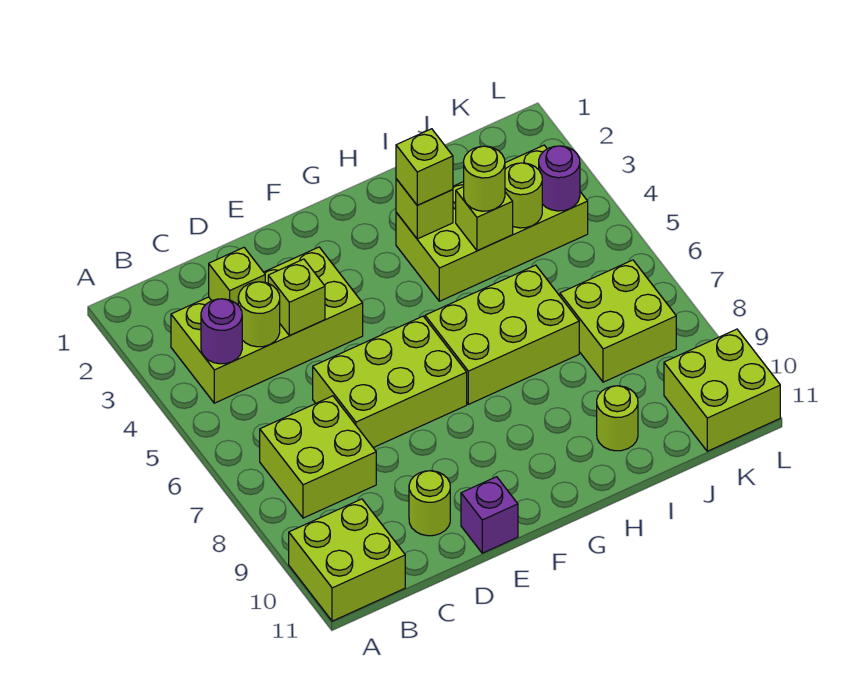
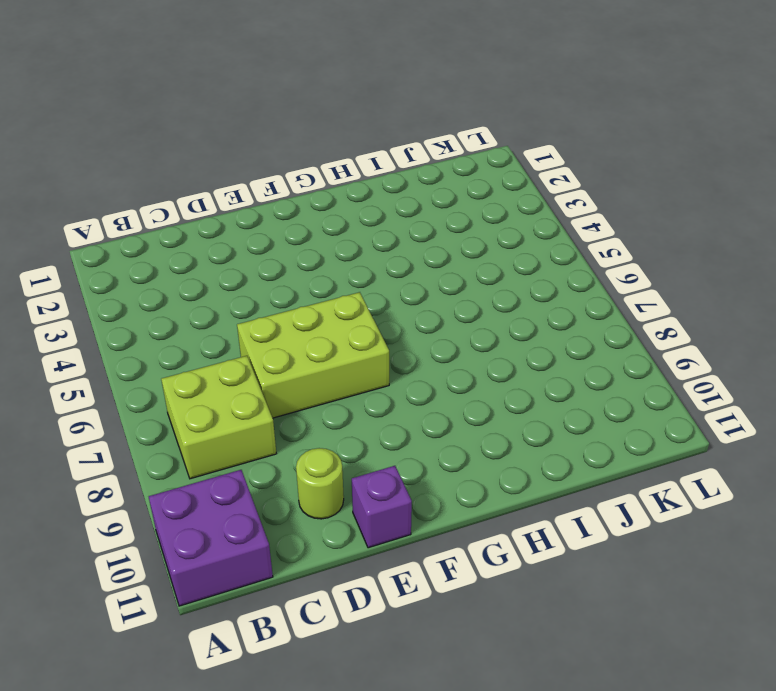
purple brick A10:B11 level 1 -> lime brick A10:B11 level 1
none -> lime brick B3:E4 level 1
none -> lime brick G6:I7 level 1
none -> lime brick H3:K4 level 1

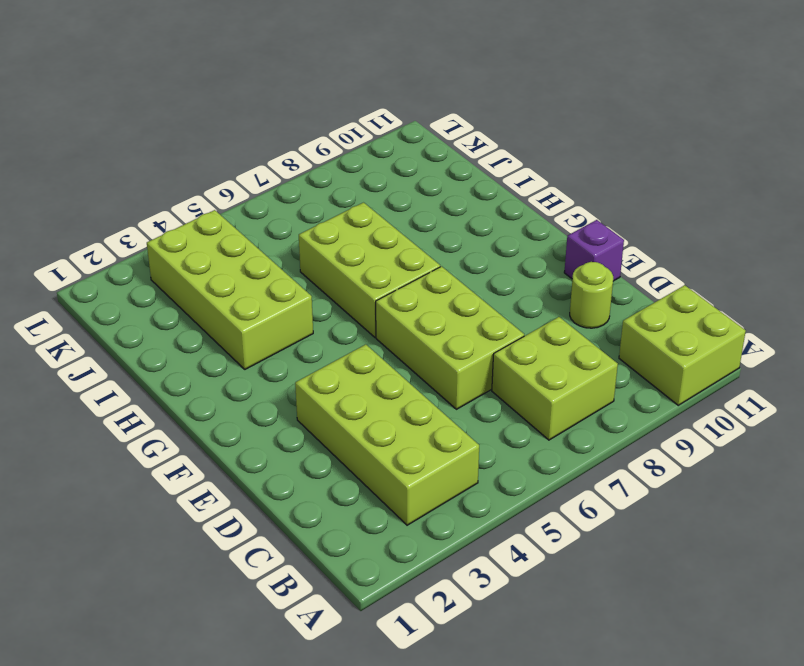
none -> lime round brick I10 level 1
none -> lime brick J7:K8 level 1
none -> lime brick K10:L11 level 1

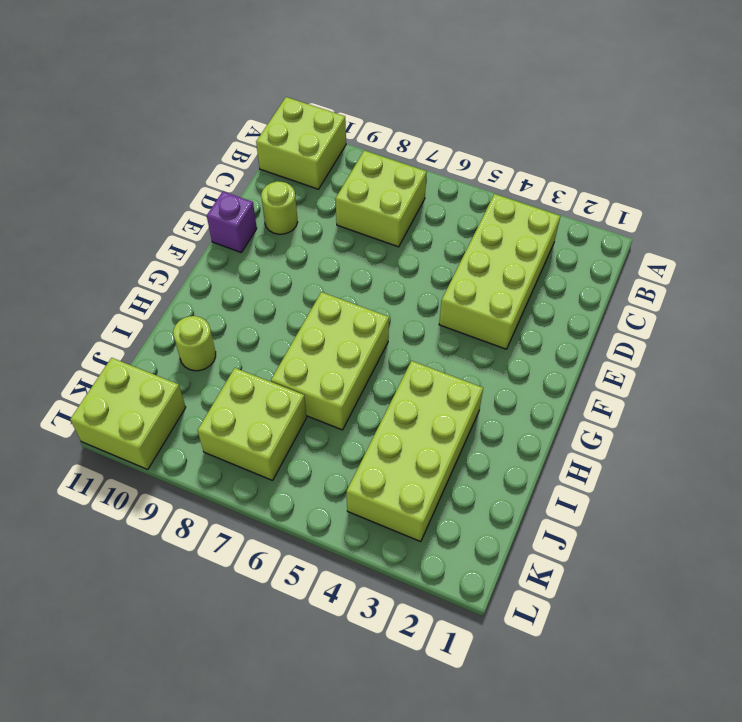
none -> lime brick D6:F7 level 1
none -> purple round brick B4 level 2
none -> lime brick C3 level 2

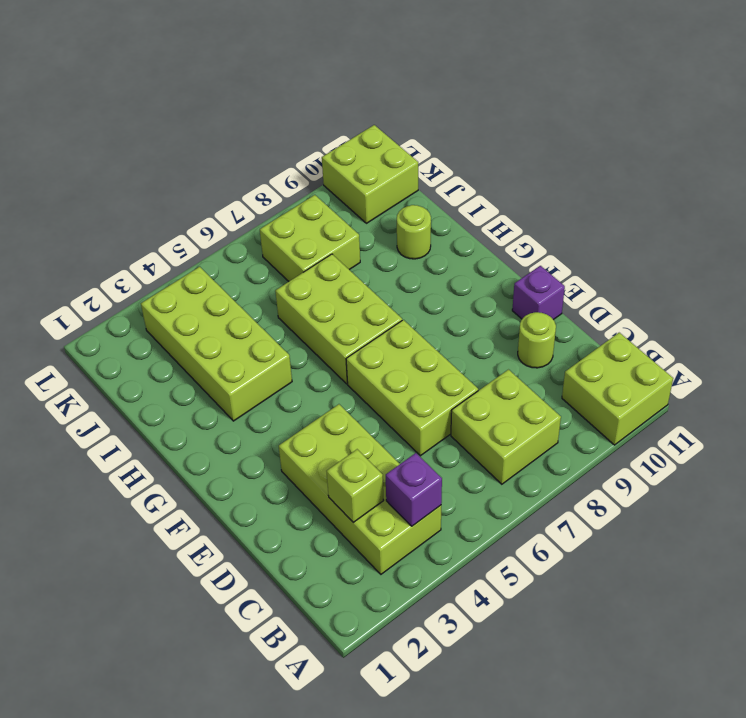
purple brick B4 level 2 -> purple round brick B4 level 2
none -> lime round brick C4 level 2
none -> lime brick D4 level 2
none -> lime brick H3 level 2

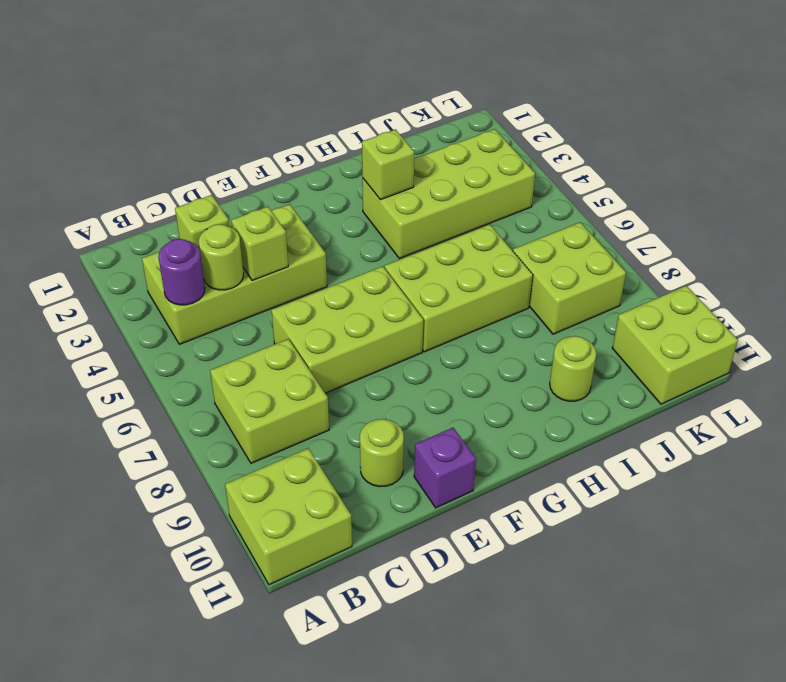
none -> lime brick I4 level 2
none -> lime round brick J4 level 2
none -> purple round brick K4 level 2

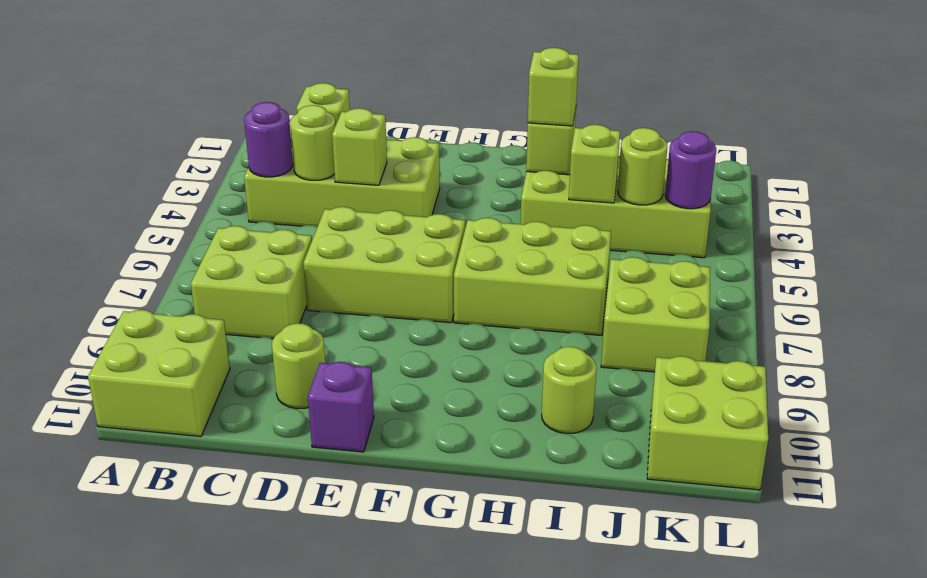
none -> lime round brick I4 level 3

